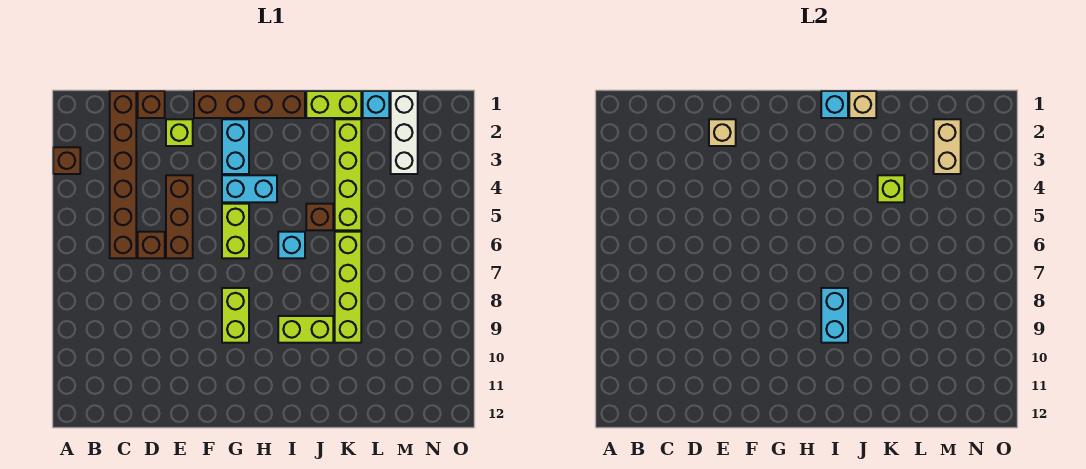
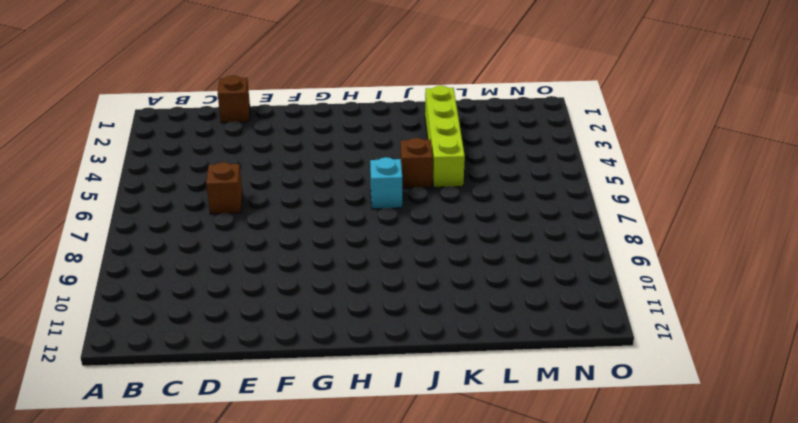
none -> brown brick A3 level 1
none -> brown brick C1:C6 level 1
none -> lime brick E2 level 1

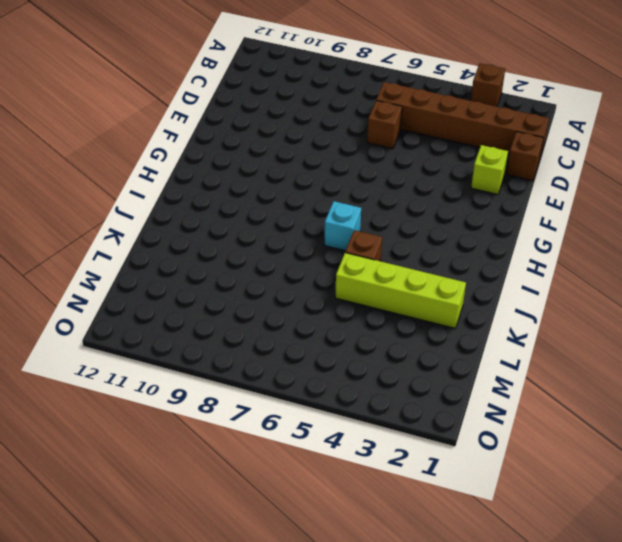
none -> brown brick E4:E6 level 1
none -> brown brick F1:I1 level 1
none -> cyan brick G2:G3 level 1

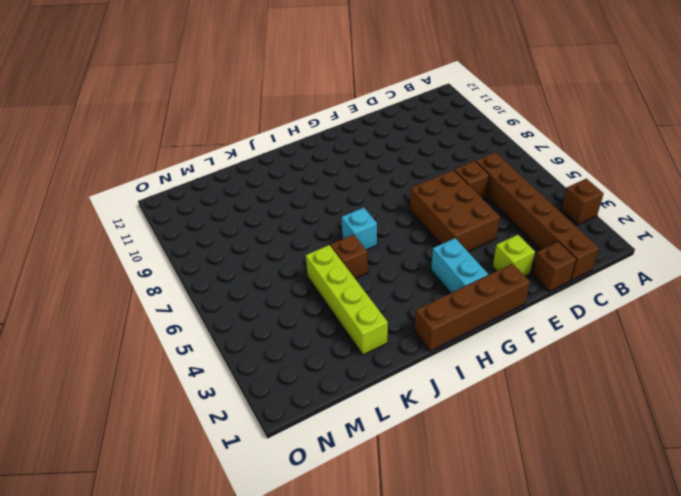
brown brick E4:F6 level 1 -> brown brick E4:E6 level 1
none -> cyan brick G4:H4 level 1
none -> lime brick G5:G6 level 1
none -> lime brick G8:G9 level 1

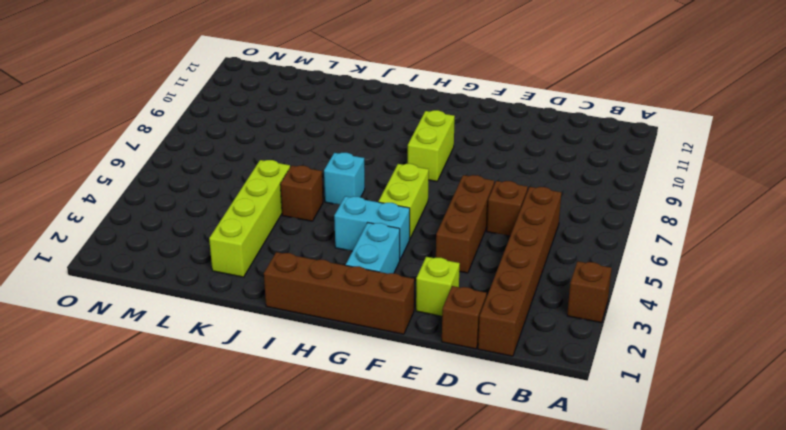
none -> lime brick I9:J9 level 1
none -> lime brick J1:K1 level 1
none -> lime brick K6:K9 level 1

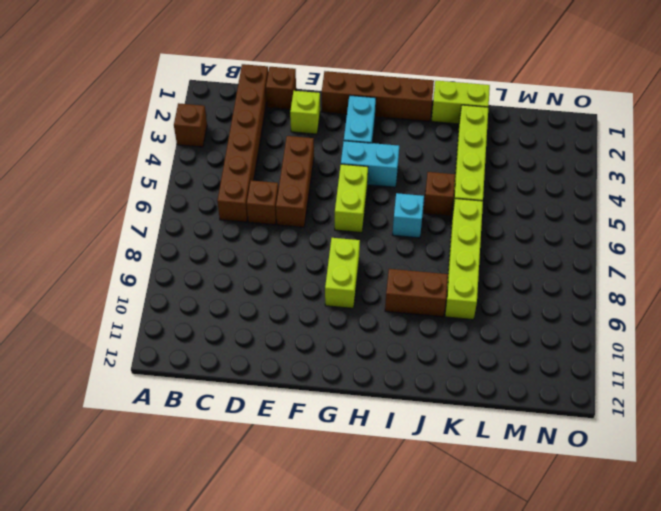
brown brick I9:J9 level 1 -> lime brick I9:J9 level 1
none -> cyan brick L1 level 1
none -> white brick M1:M3 level 1
none -> tan brick E2 level 2

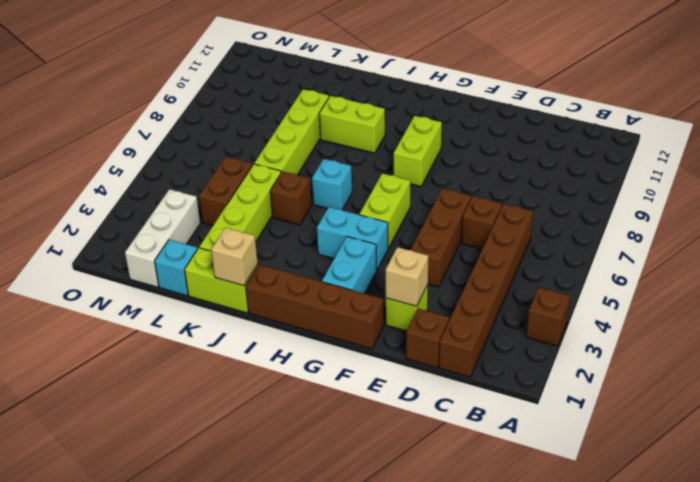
brown brick L4:L5 level 1 -> none
none -> cyan brick I1 level 2
none -> cyan brick I8:I9 level 2
none -> lime brick K4 level 2

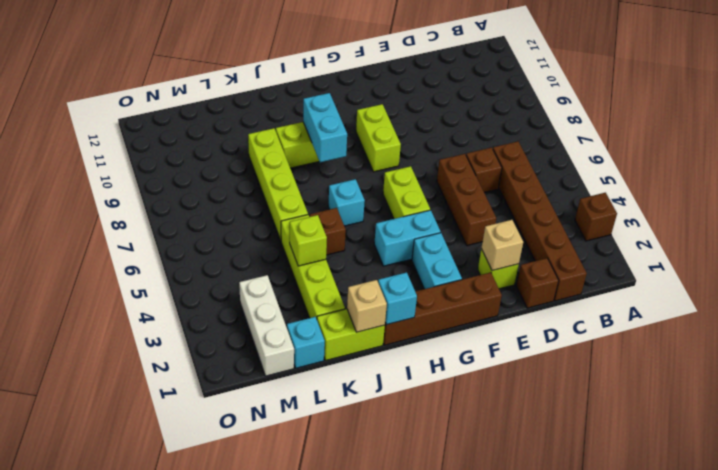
none -> tan brick M2:M3 level 2

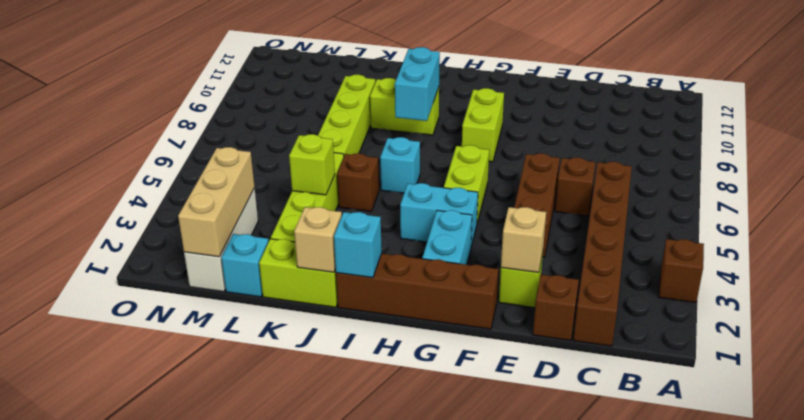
tan brick M1:M3 level 2 -> tan brick M2:M3 level 2

